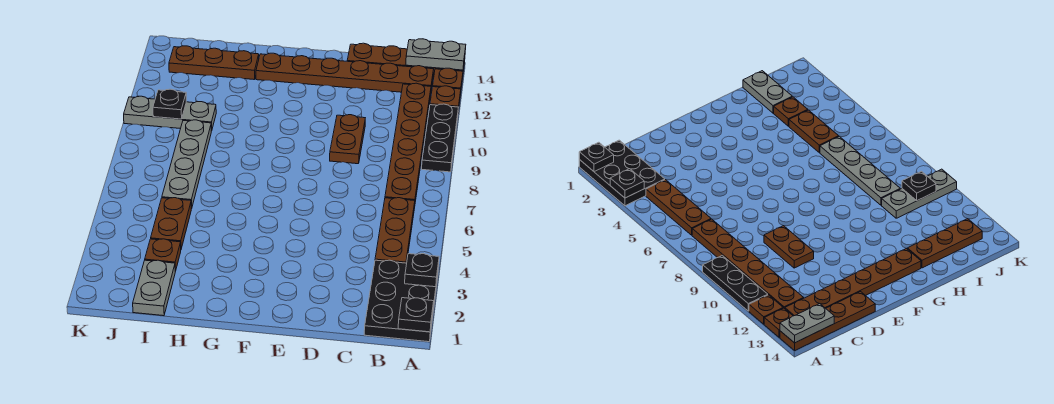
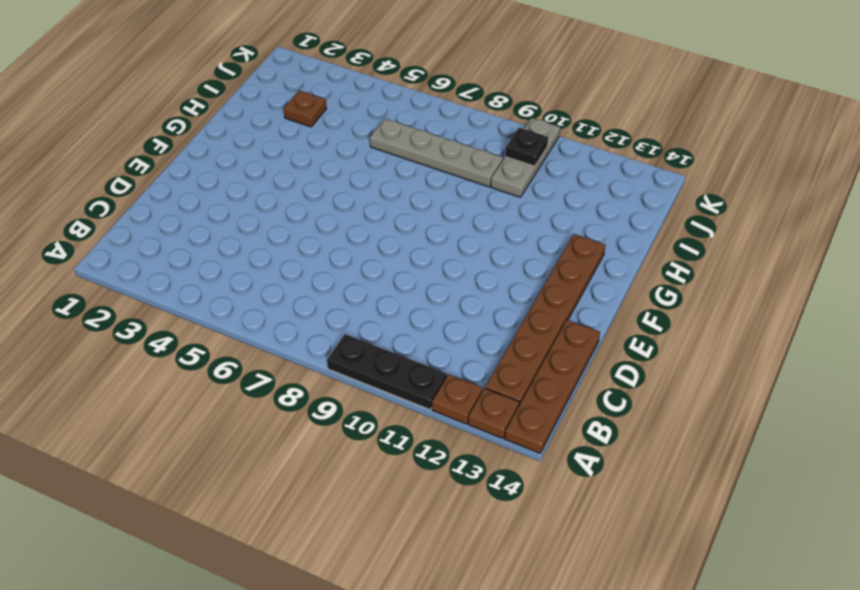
none -> black plate A1:B3 level 1
none -> brown plate B4:B6 level 1
none -> brown plate B7:B12 level 1

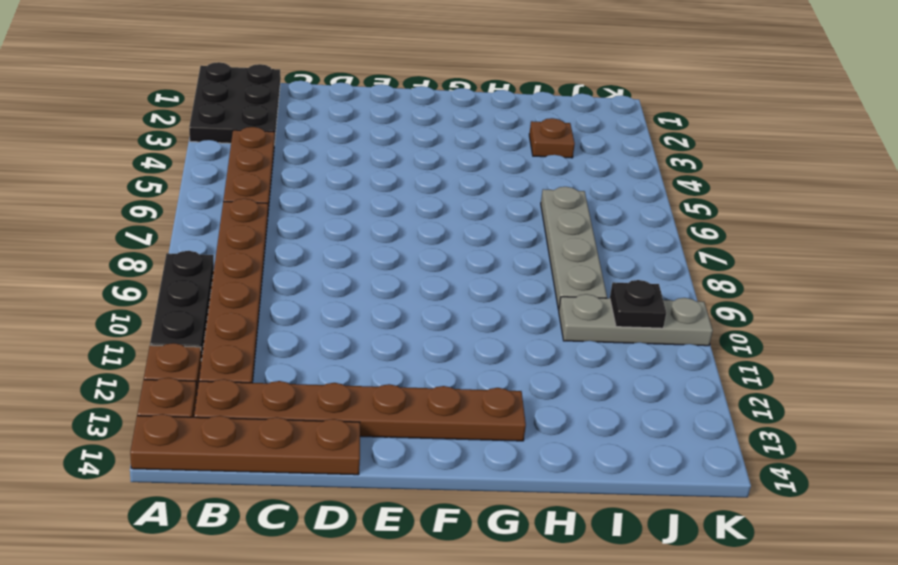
none -> brown plate D9:D10 level 1
none -> brown plate H13:J13 level 1
none -> grey plate I1:I2 level 1

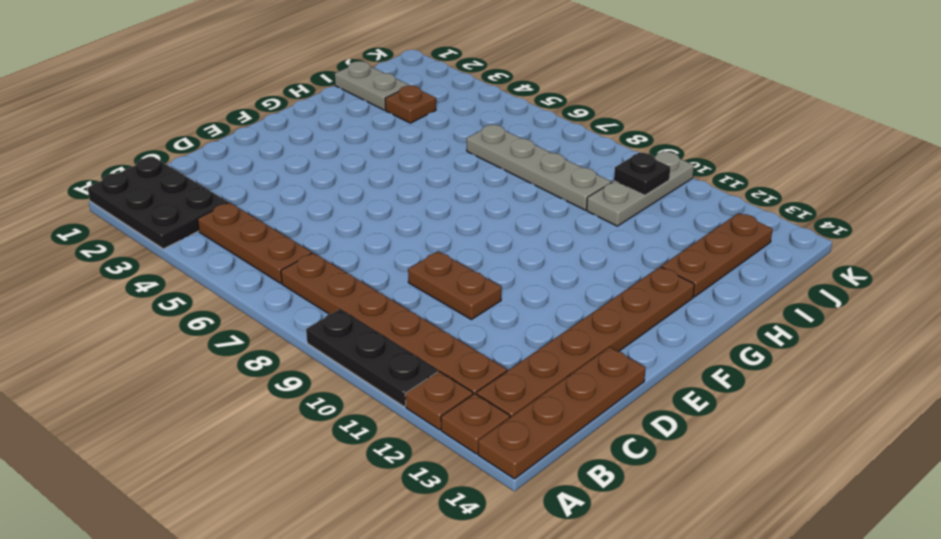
none -> brown plate I4:I5 level 1
none -> black plate A1 level 2
none -> black plate A3 level 2

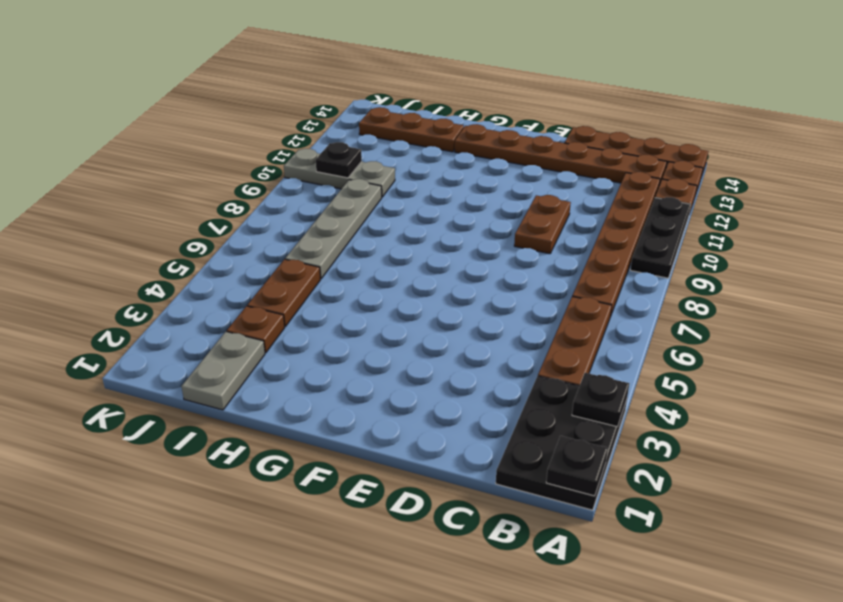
none -> grey plate A14:B14 level 2

